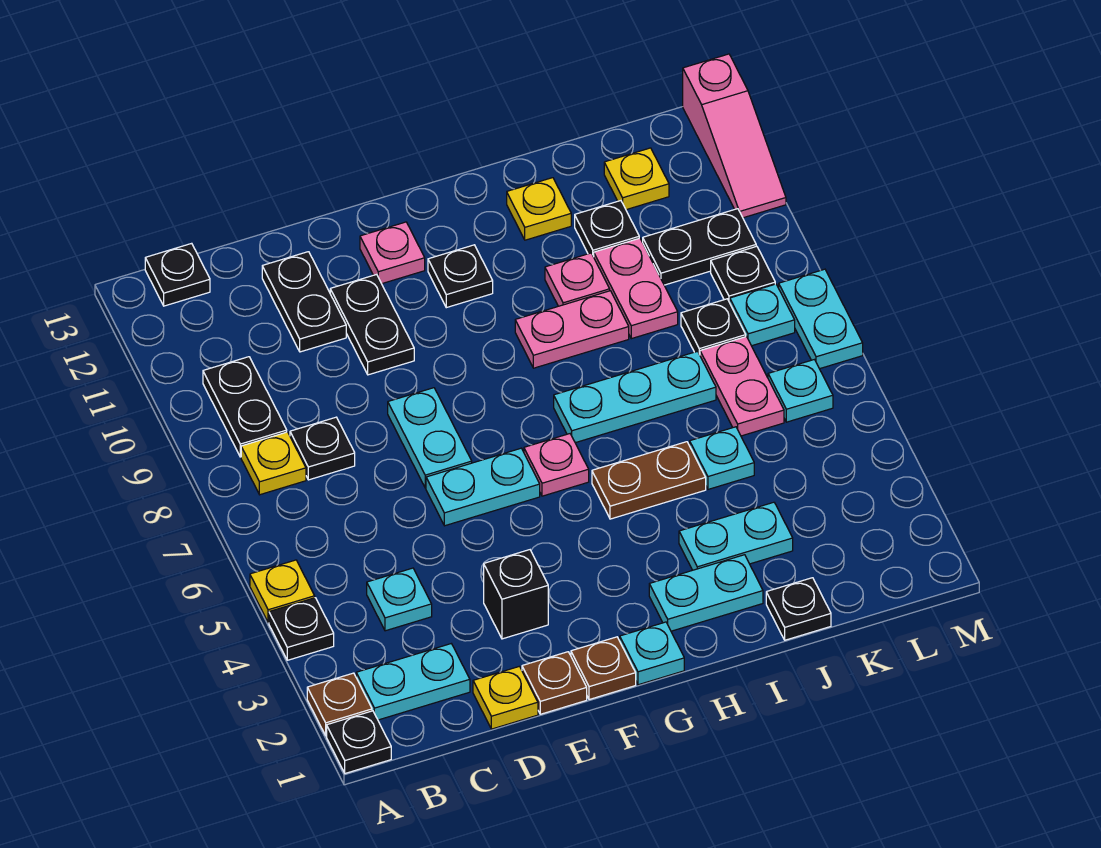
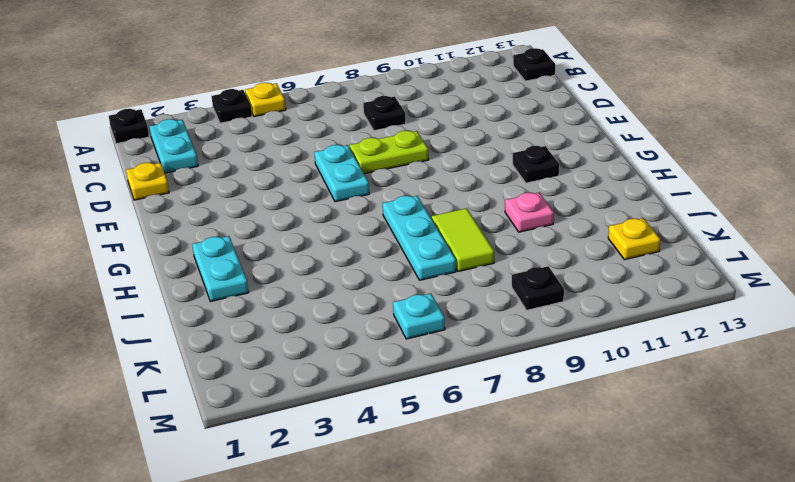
lime plate E7:E8 level 1 -> cyan plate E7:E8 level 1
lime tile I8:J8 level 1 -> none
none -> brown plate A2 level 1
none -> yellow plate B8 level 1
none -> black plate B9:B10 level 1
none -> cyan plate C4 level 1

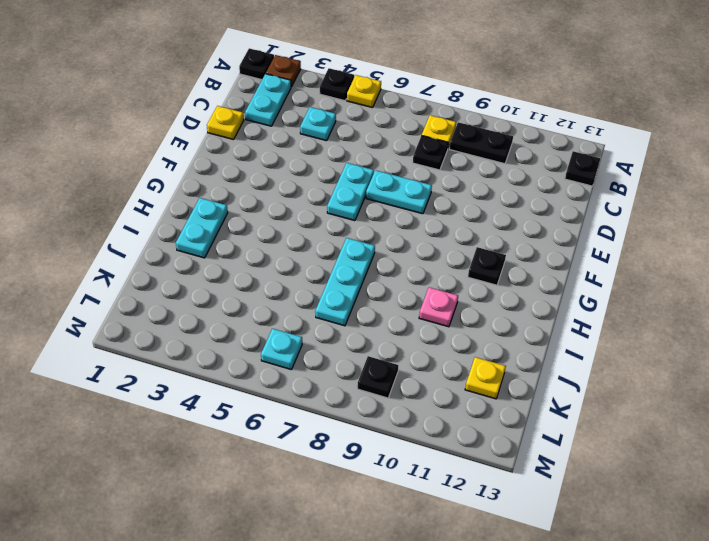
none -> black plate D11:D12 level 1
none -> brown plate E1 level 1
none -> black brick E3 level 1
none -> black plate E10:E11 level 1

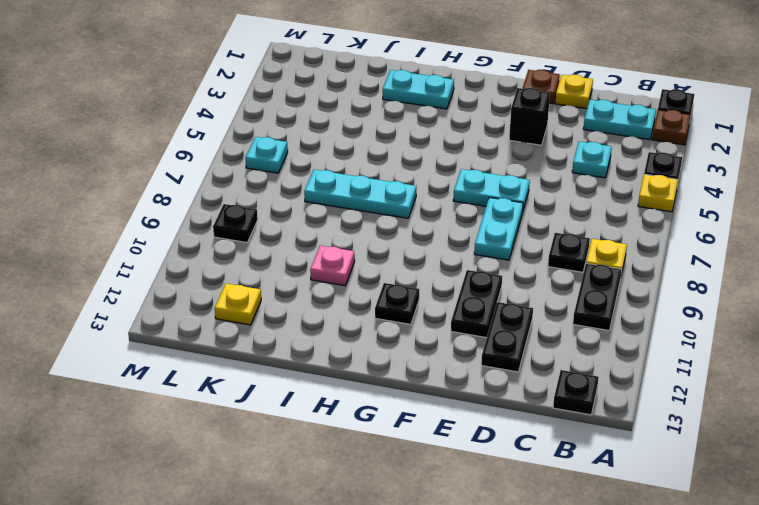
none -> brown plate F1 level 1
none -> pink plate F12 level 1
none -> cyan plate G1 level 1
none -> pink plate G6 level 1

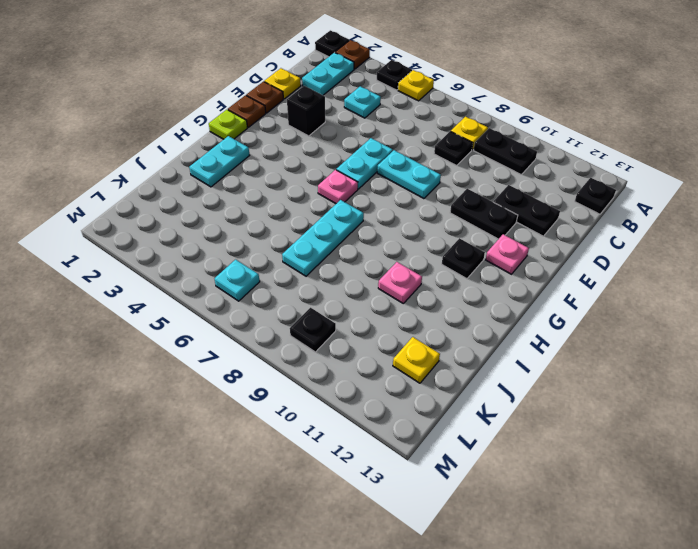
lime plate G1 level 1 -> cyan plate G1 level 1
none -> brown plate H5:I5 level 1
none -> pink plate H9:I9 level 1
none -> cyan plate I3:J3 level 1
none -> yellow plate I12 level 1

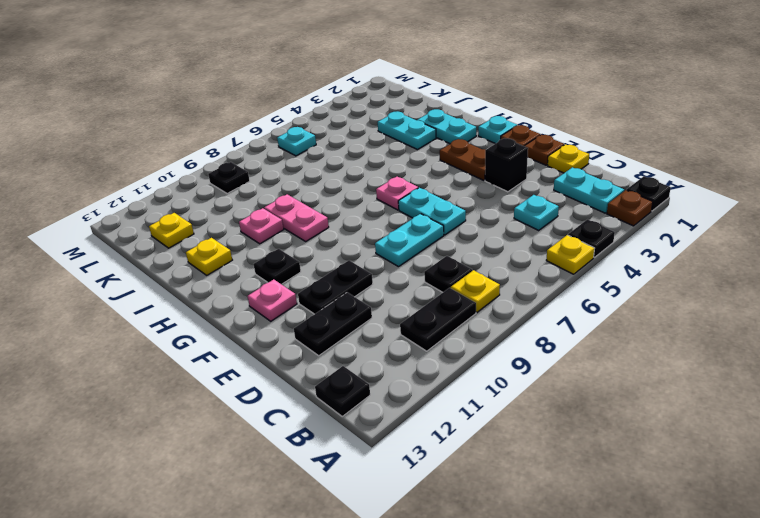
brown plate F3:G3 level 1 -> brown plate H5:I5 level 1
none -> cyan plate H7:J7 level 1
none -> black plate J1 level 1
none -> cyan plate J5 level 1
none -> pink plate J9:J10 level 1

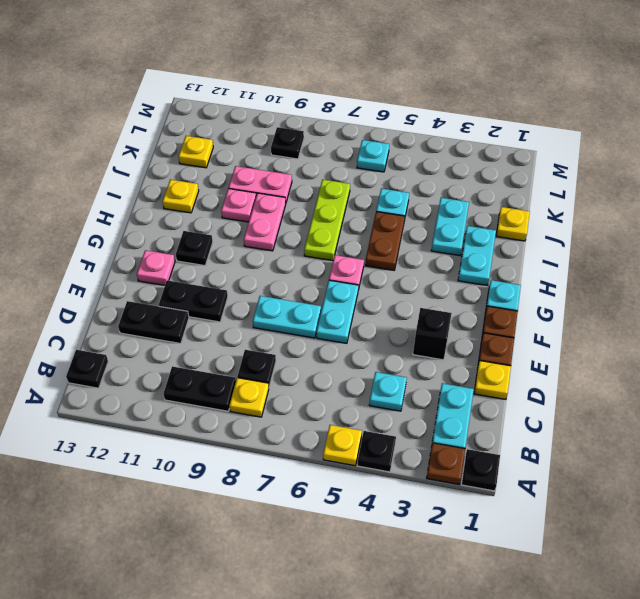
lime plate H7:J7 level 1 -> cyan plate H7:J7 level 1
yellow plate J1 level 1 -> black plate J1 level 1
none -> black plate J11 level 1
none -> pink plate K6:K7 level 1
none -> black plate K8 level 1
none -> black plate K10:L10 level 1

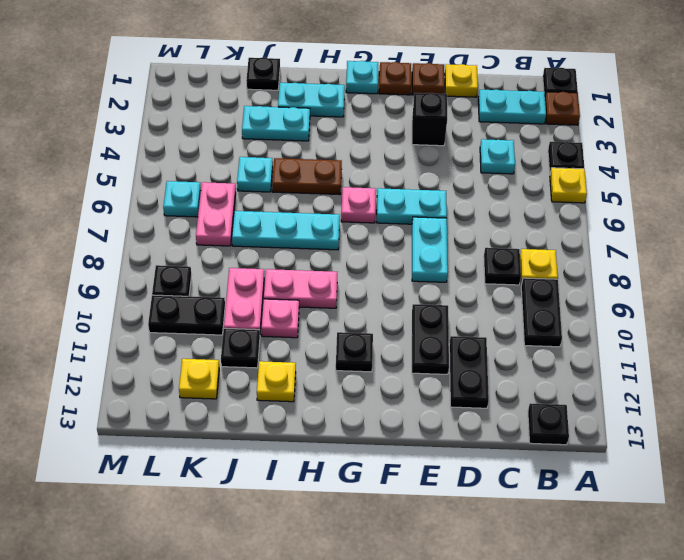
none -> pink plate F12 level 1
none -> black plate K8 level 1
none -> cyan plate L8 level 1
none -> cyan plate M7:M8 level 1

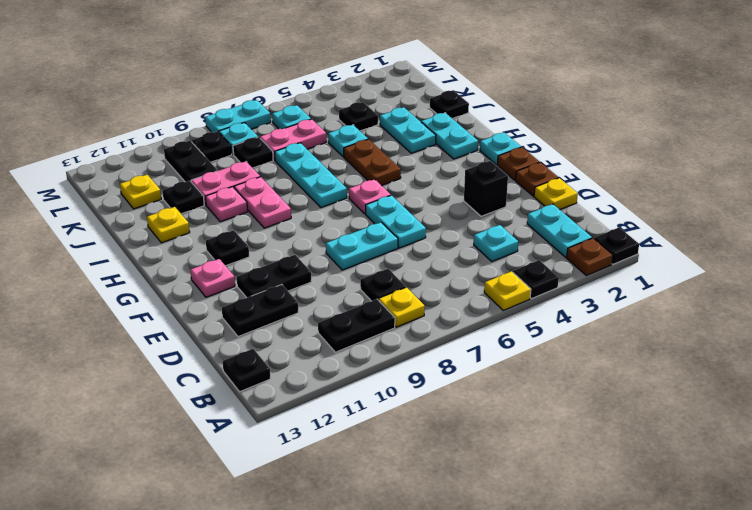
black plate K4 level 1 -> none
none -> pink slope M11:M13 level 1 top 13

